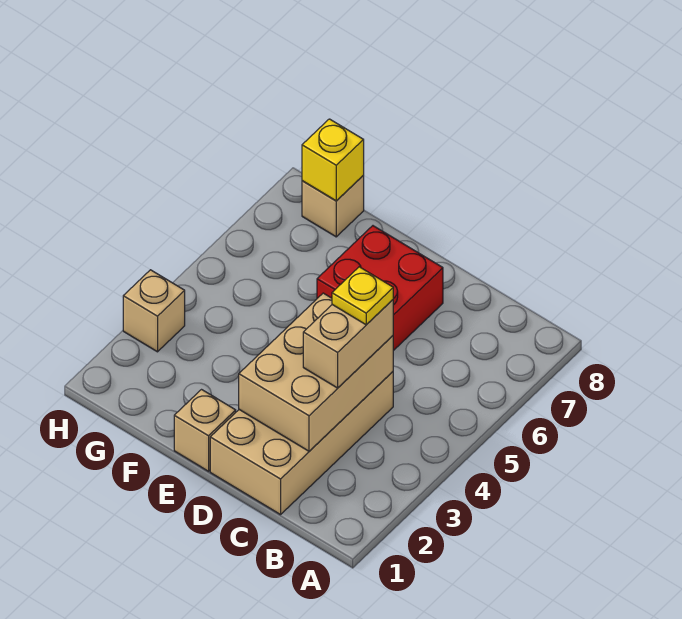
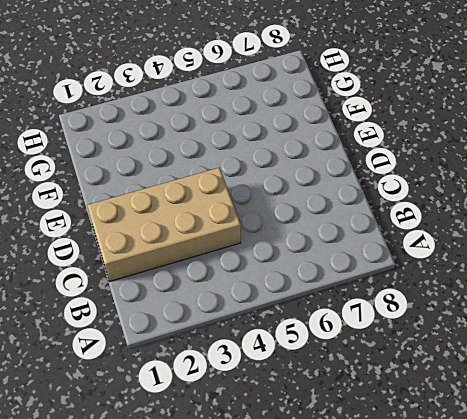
none -> red brick D6:E7 level 1
none -> tan brick E1 level 1

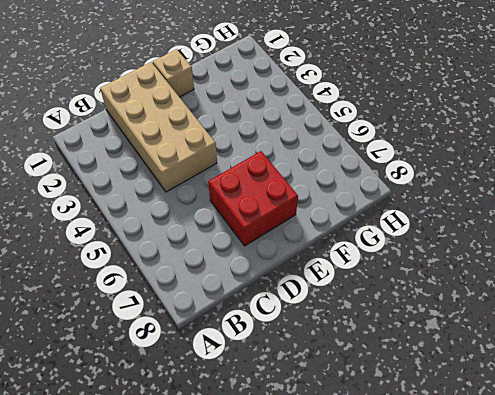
none -> tan brick G8 level 1
none -> tan brick H3 level 1

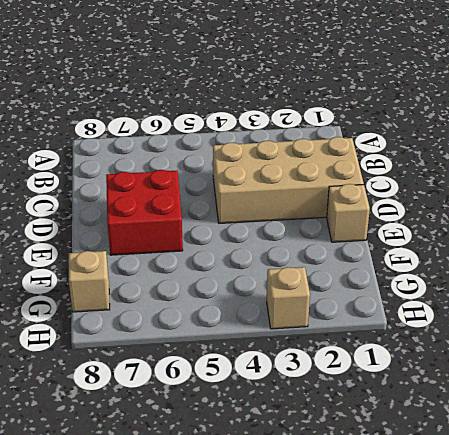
none -> tan brick C2:D4 level 2
none -> yellow brick G8 level 2

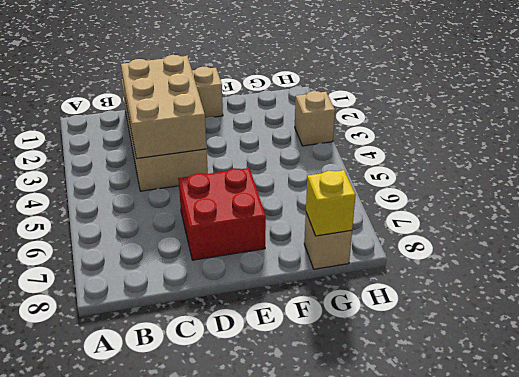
none -> tan brick C3:C4 level 3
none -> yellow plate C4 level 4

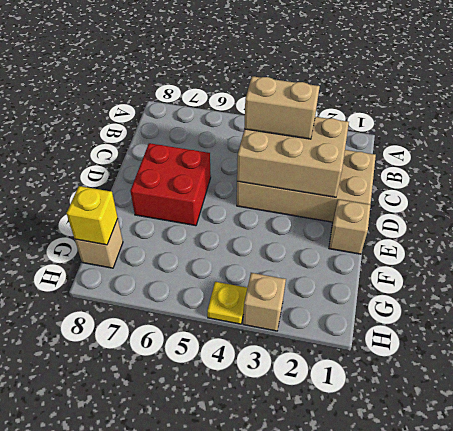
yellow plate H4 level 1 -> yellow plate C4 level 4

